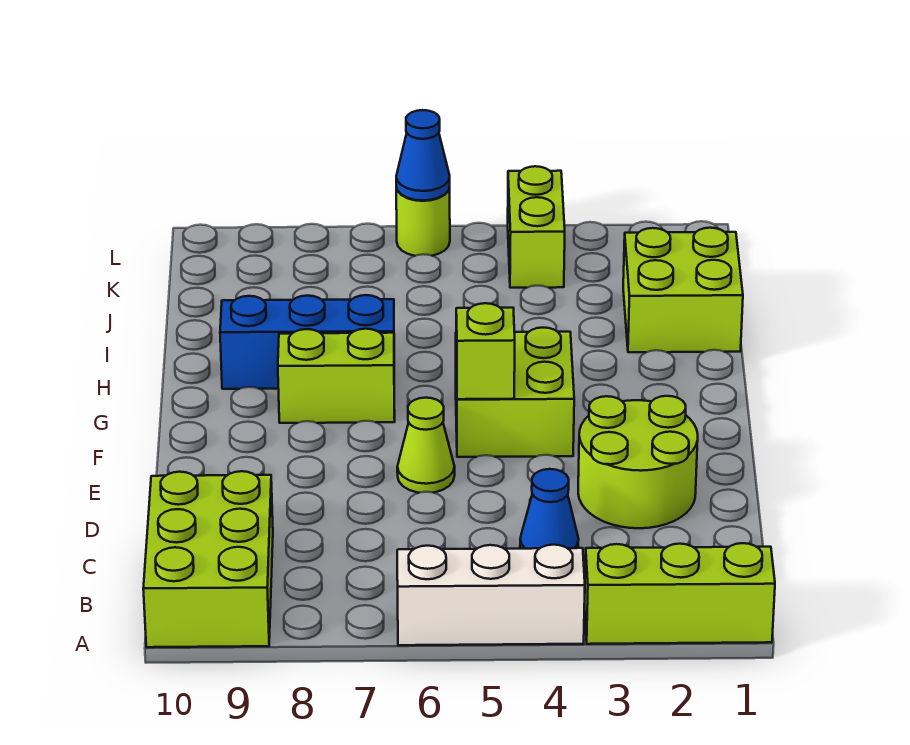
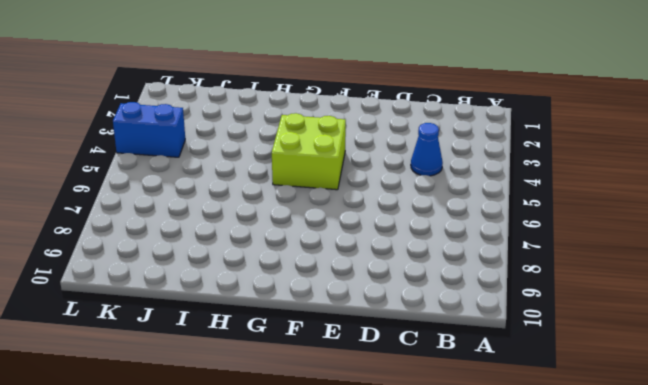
blue brick K4:L4 level 1 -> lime brick K4:L4 level 1
none -> lime brick A1:A3 level 1
none -> white brick A4:A6 level 1
none -> lime brick A9:C10 level 1

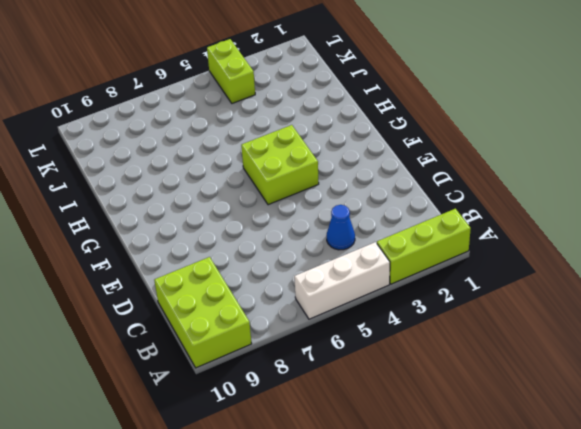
none -> lime round brick D2:E3 level 1
none -> lime cone E6 level 1
none -> lime brick G7:G8 level 1

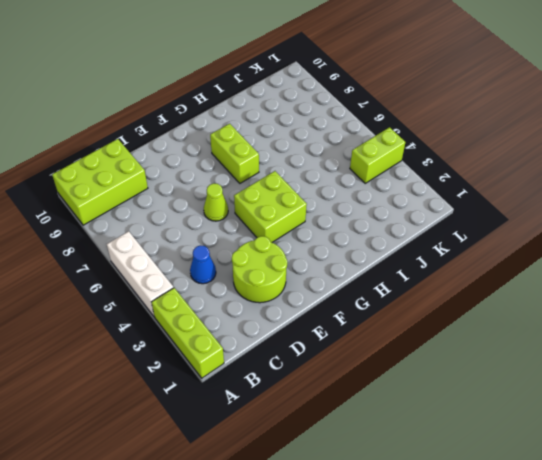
none -> blue brick H7:H9 level 1
none -> lime brick I1:J2 level 1
none -> lime round brick L6 level 1

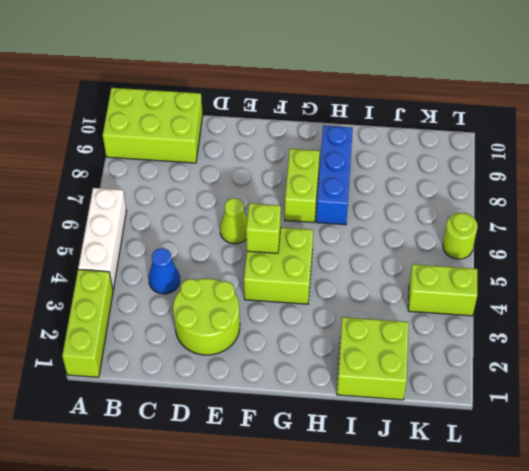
none -> blue cone L6 level 2

